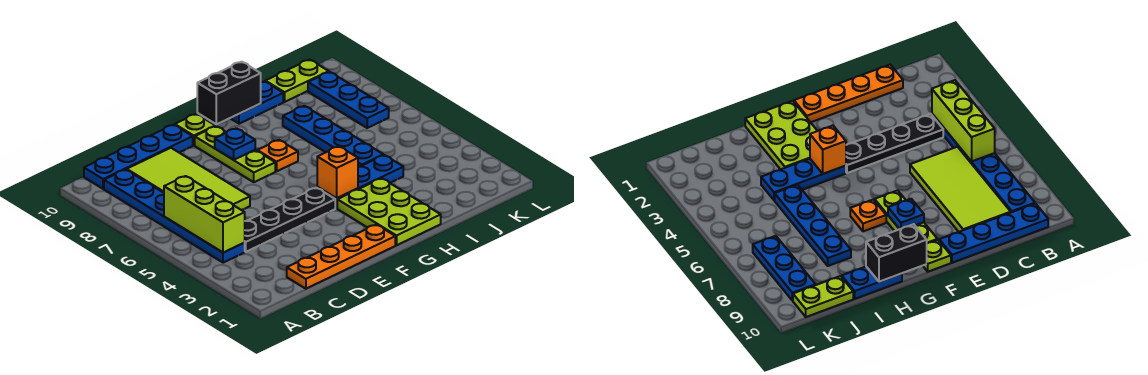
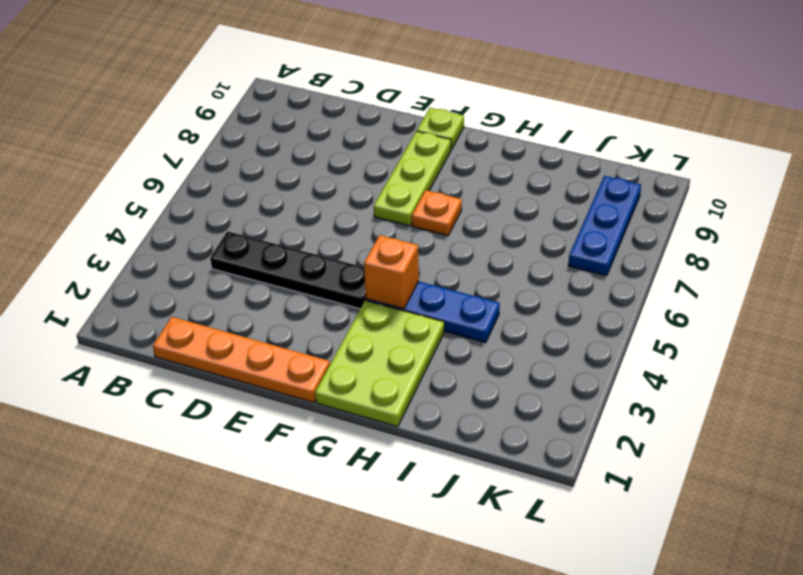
none -> blue plate B4:B9 level 1
none -> blue plate B10:E10 level 1
none -> lime tile C6:D9 level 1

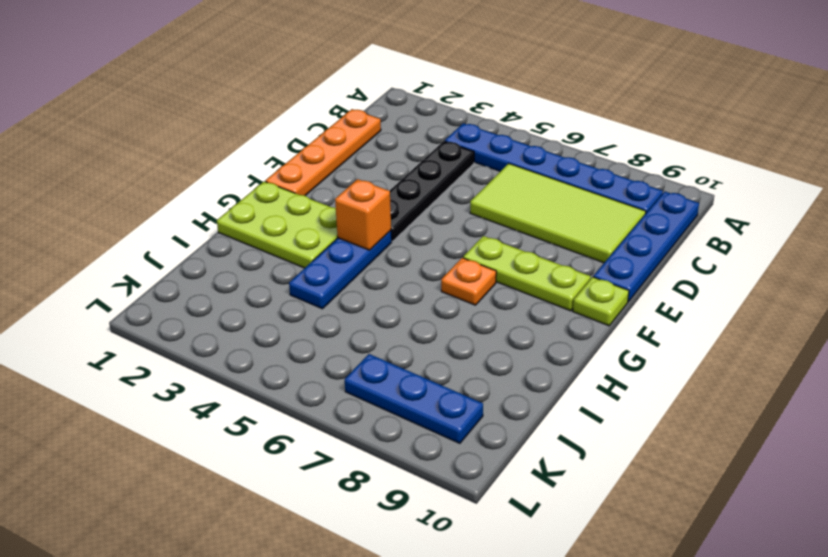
none -> blue plate H10:I10 level 1
none -> blue plate I5:I8 level 1
none -> lime plate J10:K10 level 1

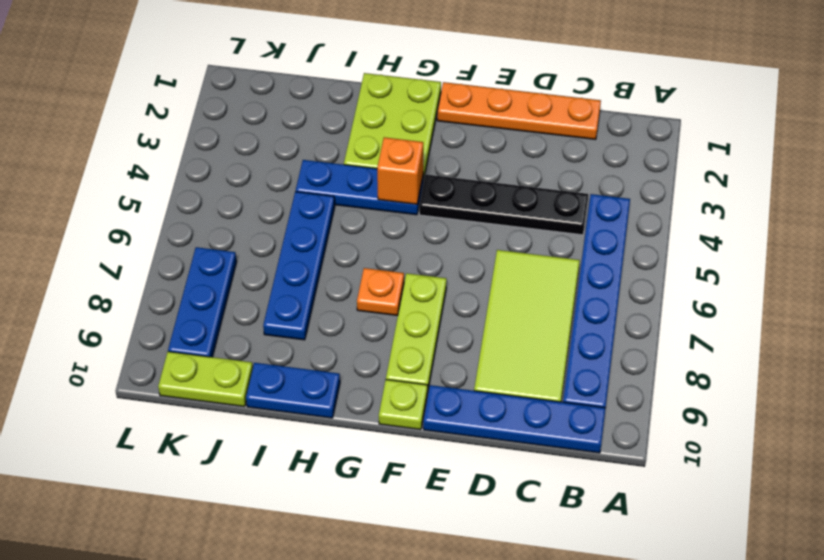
none -> lime brick B4:B6 level 2
none -> blue plate F8 level 2
none -> black brick G10:H10 level 2

